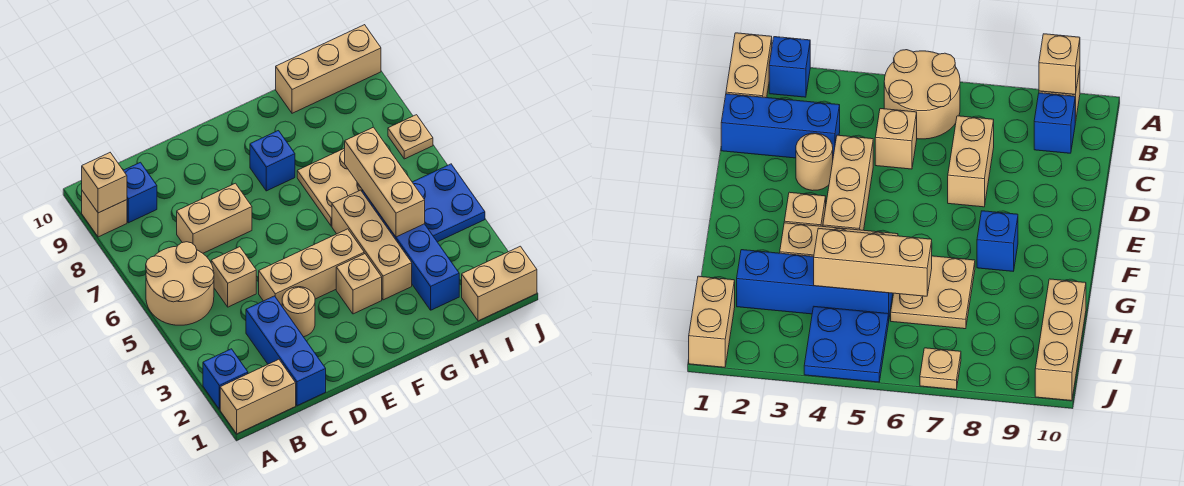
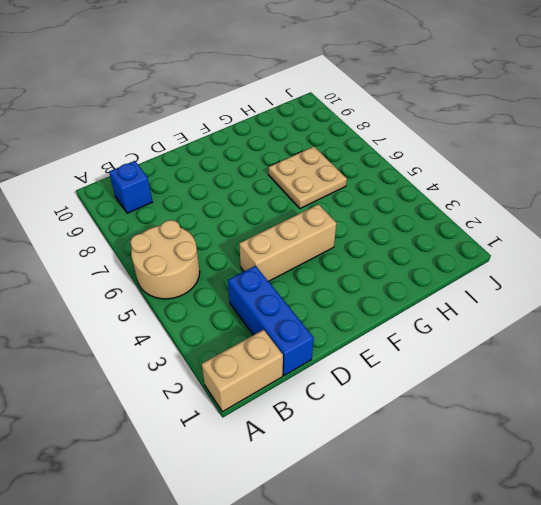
none -> blue brick A2 level 1
none -> tan brick A9 level 1
none -> tan brick C5 level 1

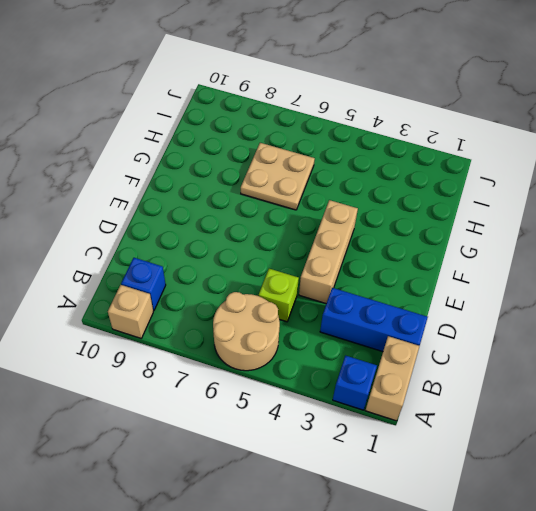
lime brick C5 level 1 -> tan brick C5 level 1
none -> tan brick C7:D7 level 1
none -> tan round brick D3 level 1
none -> tan brick F3 level 1

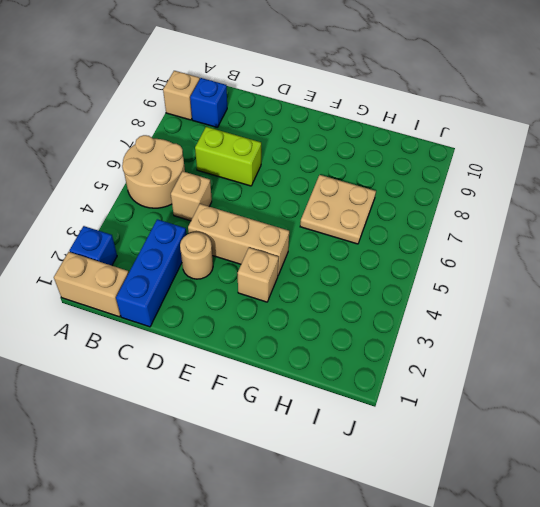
lime brick C7:D7 level 1 -> tan brick C7:D7 level 1
none -> blue brick F8 level 1
none -> tan brick G3:G5 level 1
none -> blue brick H2:H5 level 1

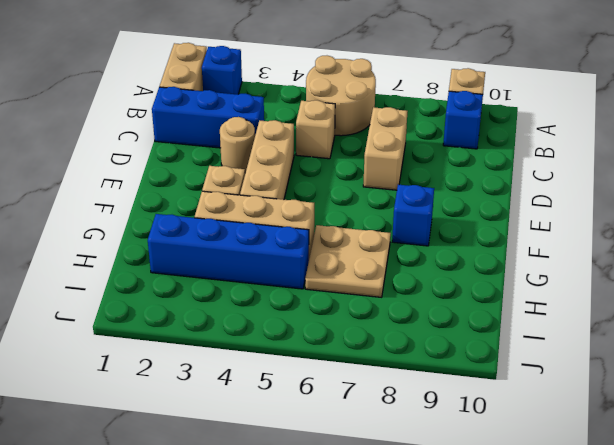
none -> tan brick H10:J10 level 1
none -> tan brick I1:J1 level 1
none -> blue plate I4:J5 level 1

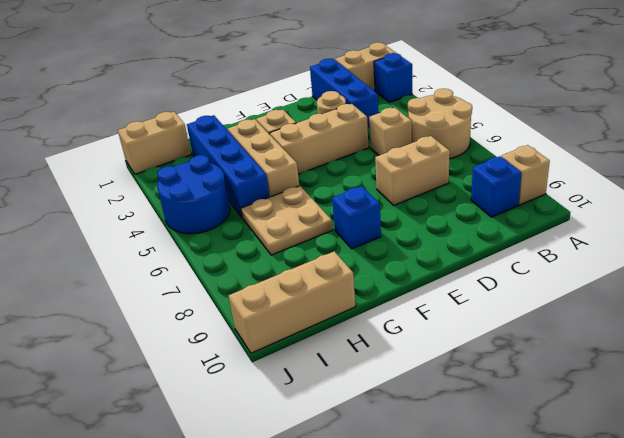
blue round brick I4:J5 level 1 -> blue plate I4:J5 level 1
none -> tan plate J7 level 1
none -> tan brick A9 level 2
none -> tan brick H4:H6 level 2

